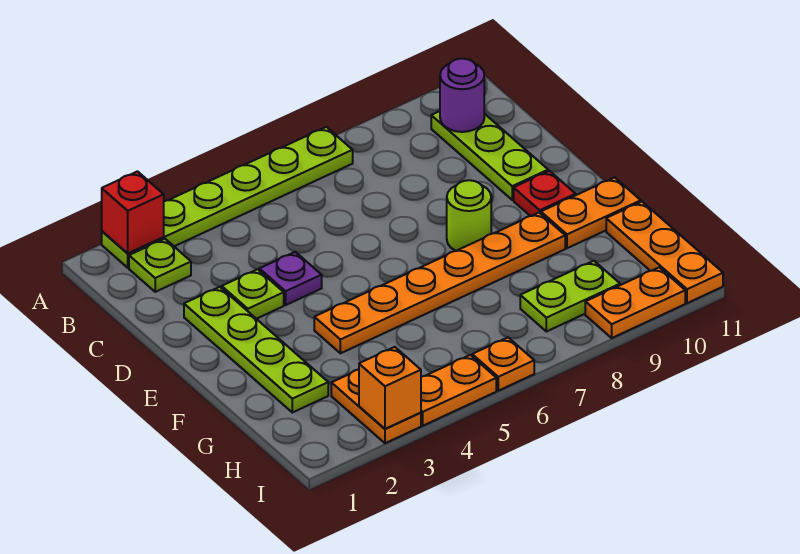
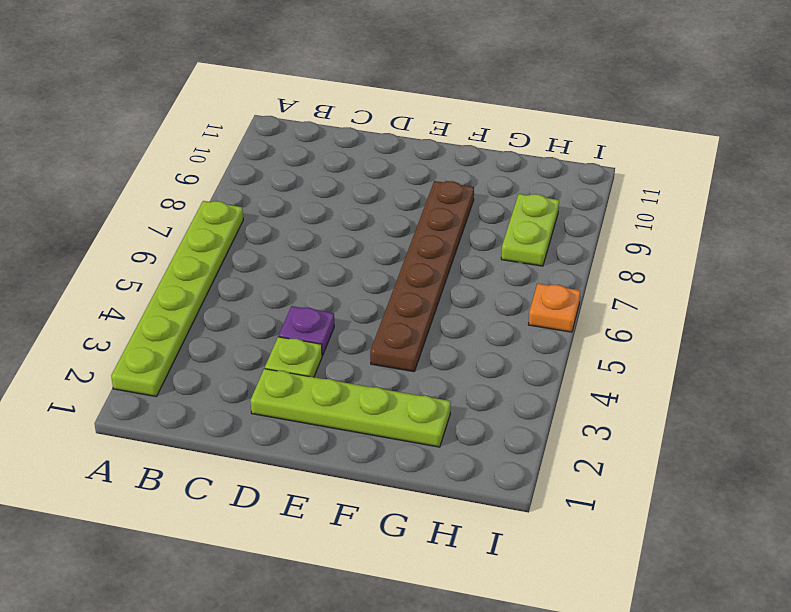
brown plate F4:F9 level 1 -> orange plate F4:F9 level 1
none -> lime plate B2 level 1
none -> lime plate B10:D10 level 1
none -> lime round brick E8 level 1

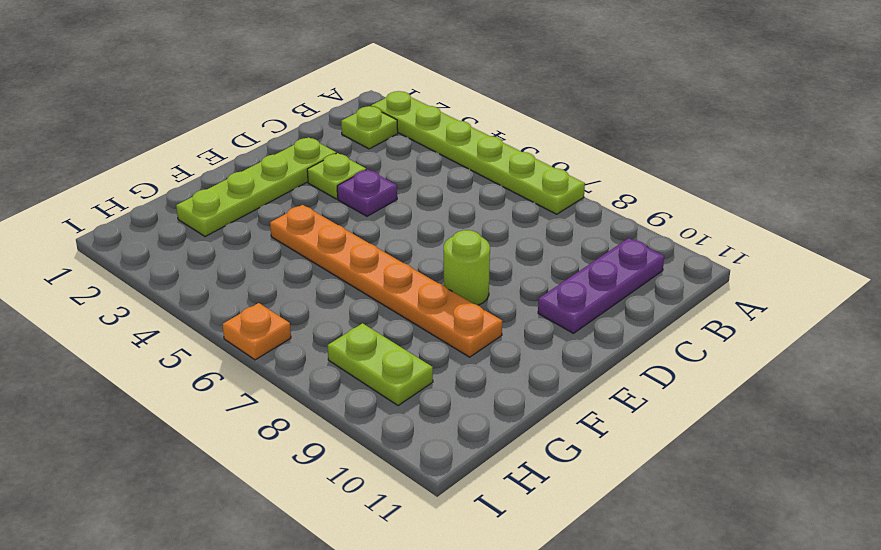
purple plate B10:D10 level 1 -> lime plate B10:D10 level 1
none -> red plate E10 level 1
none -> orange plate F10:F11 level 1
none -> orange plate G11:I11 level 1

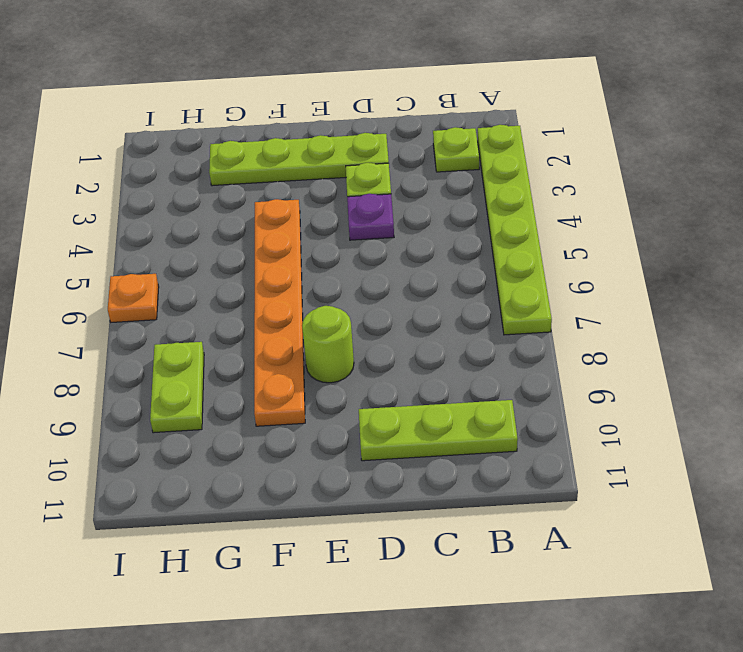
none -> red plate E10 level 1
none -> orange plate F10:F11 level 1
none -> orange plate G11:I11 level 1

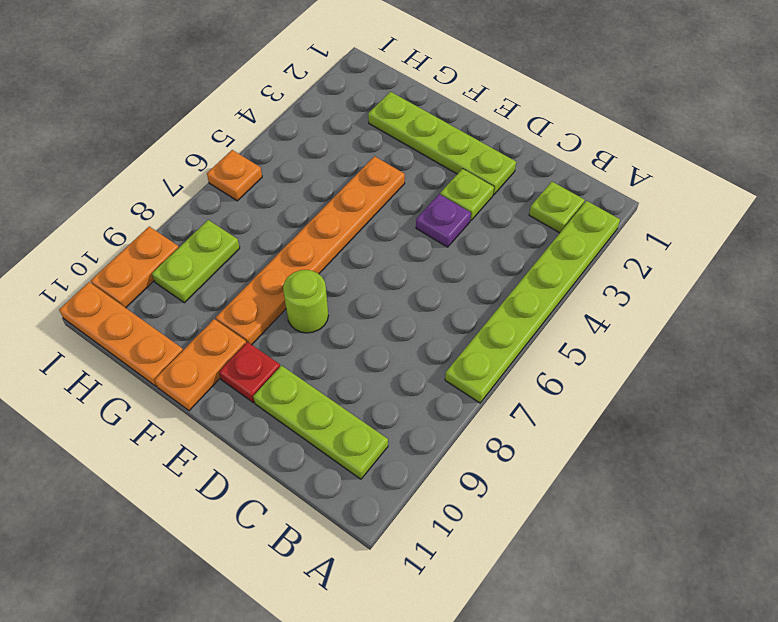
none -> orange plate H3:I3 level 1
none -> orange plate I4:I5 level 1
none -> red brick A2 level 2

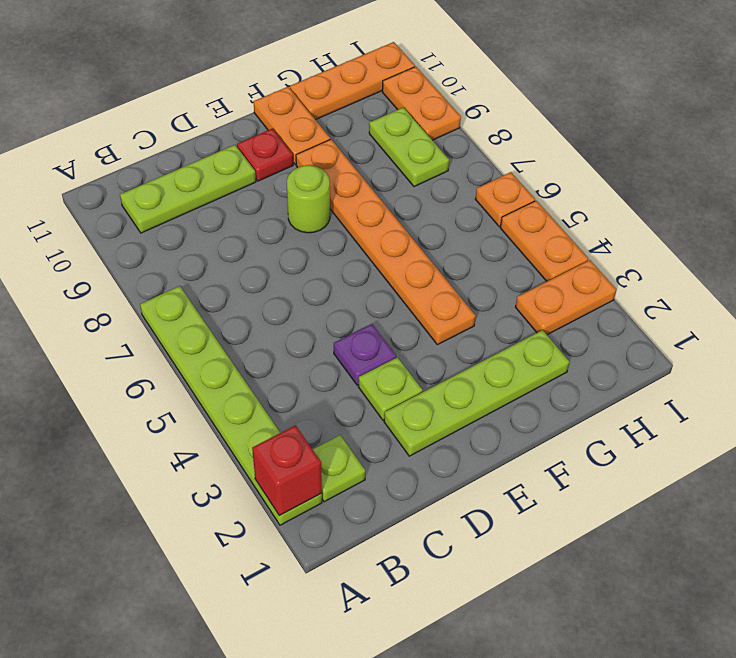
none -> purple round brick B10 level 2
none -> orange brick I3 level 2

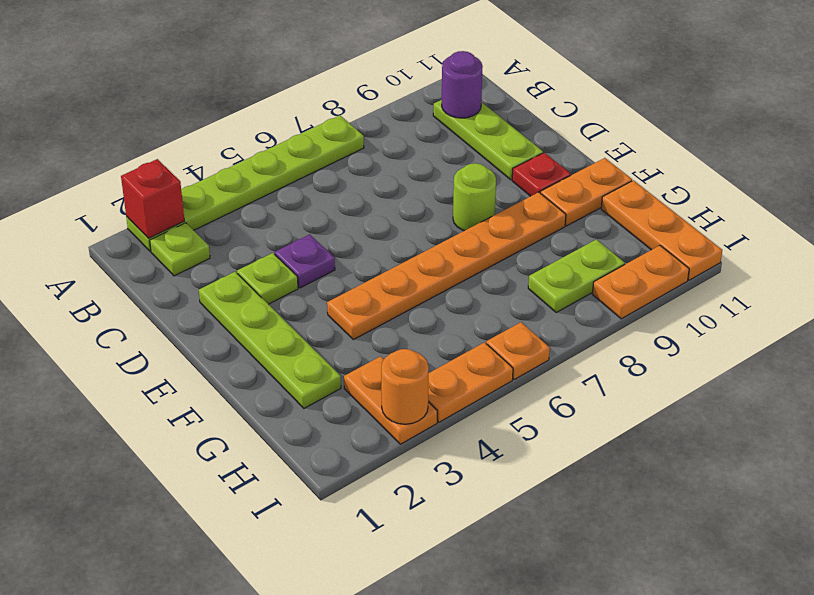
orange round brick I3 level 2 -> orange brick I3 level 2

